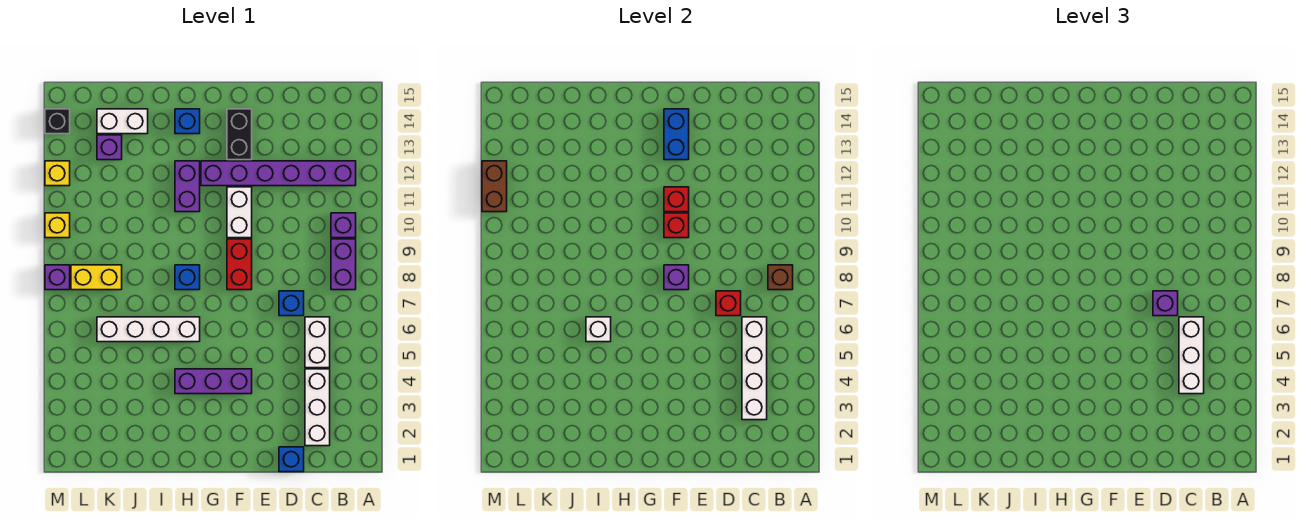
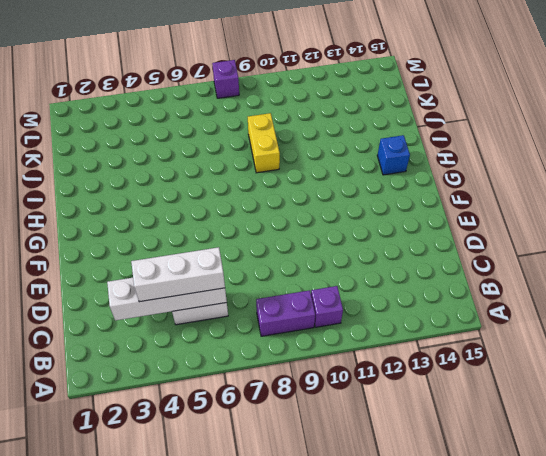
yellow brick I9:J9 level 1 -> yellow brick K8:L8 level 1
none -> purple brick B12:G12 level 1
none -> white brick C2:C4 level 1
none -> blue brick D1 level 1
none -> blue brick D7 level 1

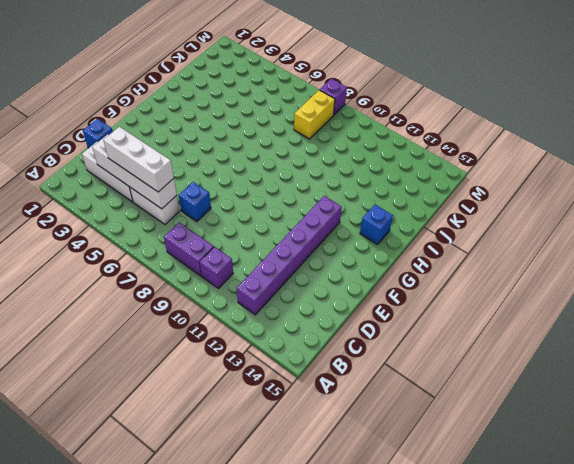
none -> purple brick F4:H4 level 1
none -> red brick F8:F9 level 1
none -> white brick F10:F11 level 1
none -> black brick F13:F14 level 1

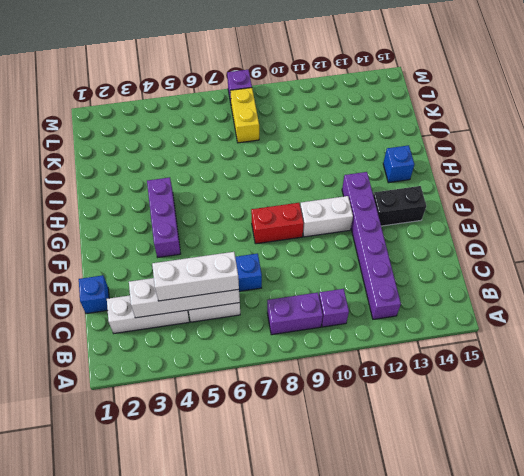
none -> white brick H6:K6 level 1
none -> blue brick H8 level 1
none -> purple brick H11:H12 level 1
none -> white brick J14:K14 level 1

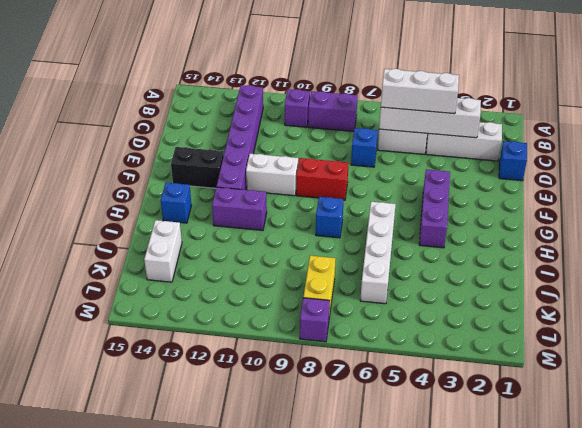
none -> purple brick K13 level 1
none -> yellow brick M10 level 1
none -> yellow brick M12 level 1
none -> black brick M14 level 1

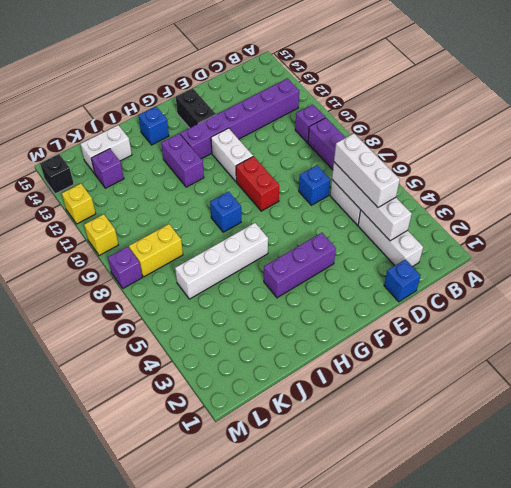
none -> brown brick B8 level 2
none -> red brick D7 level 2
none -> purple brick F8 level 2
none -> red brick F10 level 2

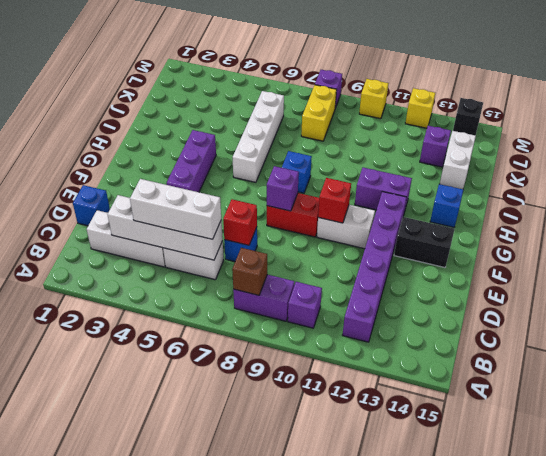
none -> red brick F11 level 2
none -> blue brick F13:F14 level 2
none -> white brick I6 level 2
none -> brown brick M11:M12 level 2

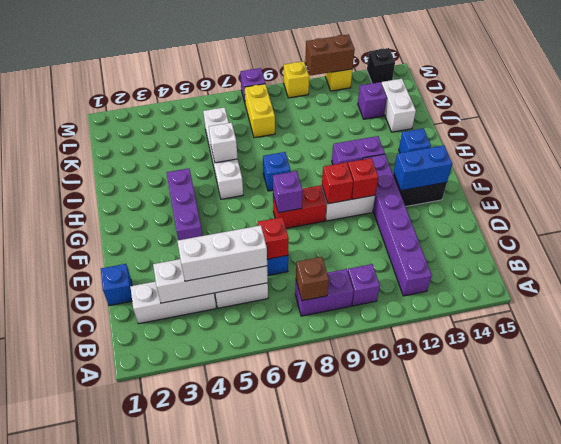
none -> purple brick D7 level 3

